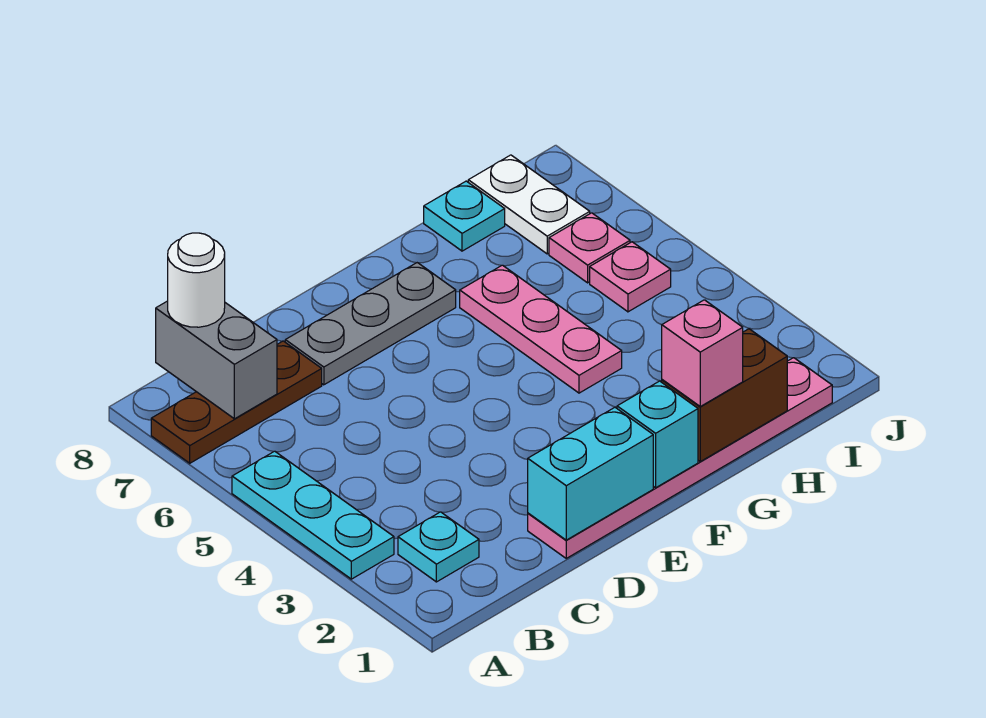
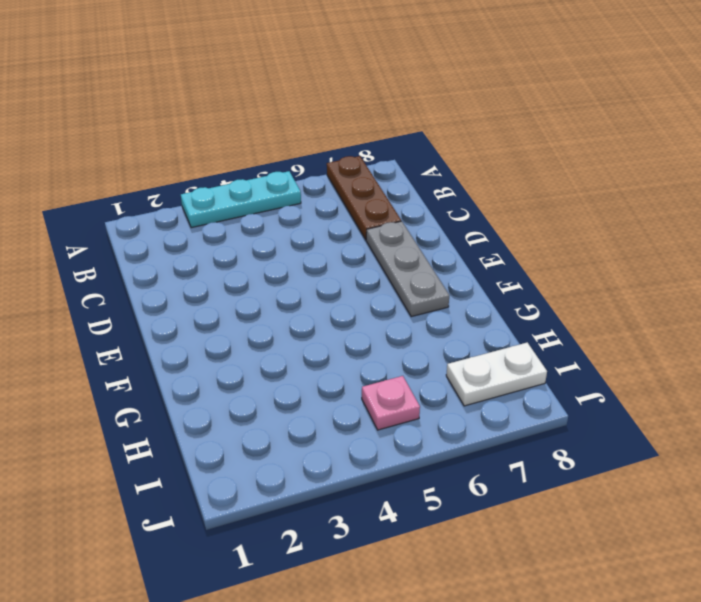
none -> cyan plate B2 level 1
none -> pink plate D1:I1 level 1
none -> pink plate G4:G6 level 1

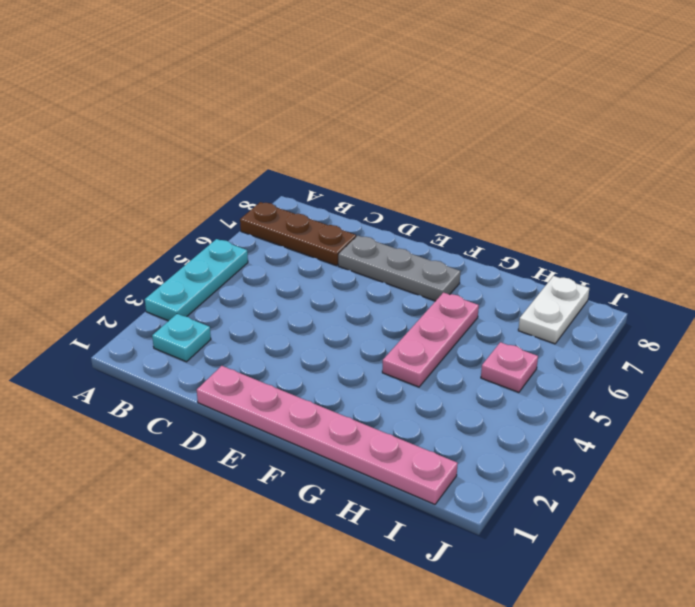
none -> cyan plate H8 level 1
none -> pink plate I6 level 1
none -> grey brick B7:B8 level 2

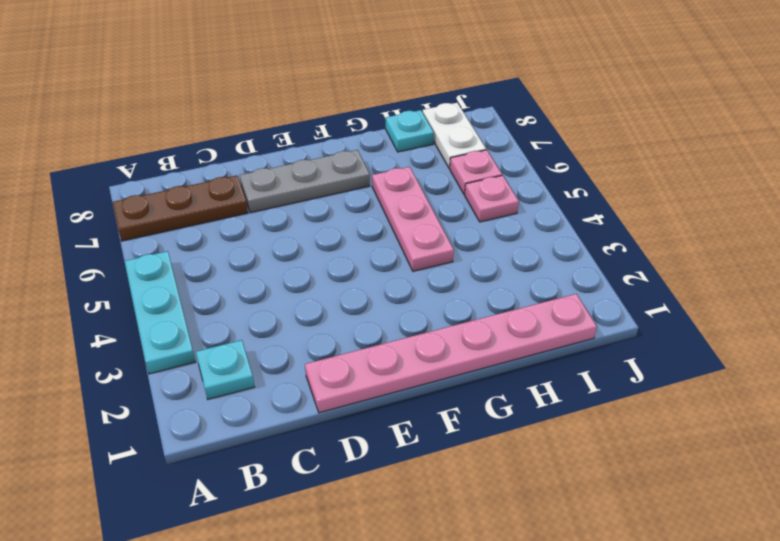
none -> grey brick B7:B8 level 2
none -> cyan brick D1:E1 level 2
none -> cyan brick F1 level 2

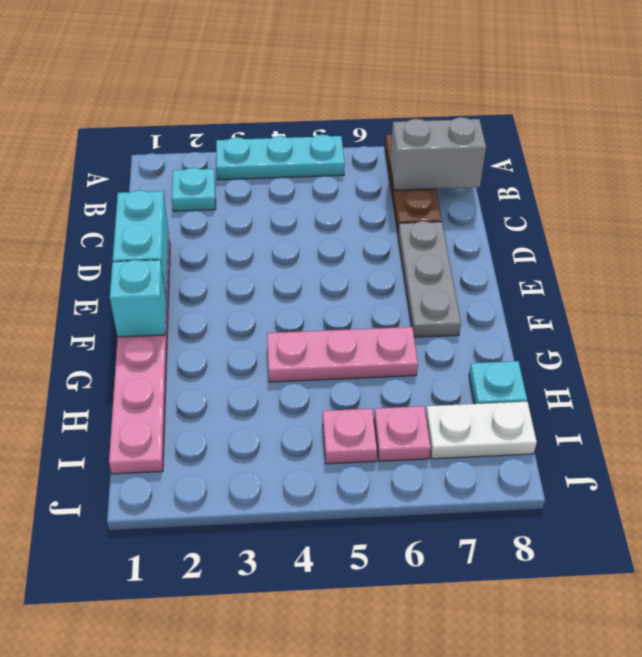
none -> brown brick G1:H1 level 2
none -> white round brick B8 level 3
none -> pink brick G1 level 3

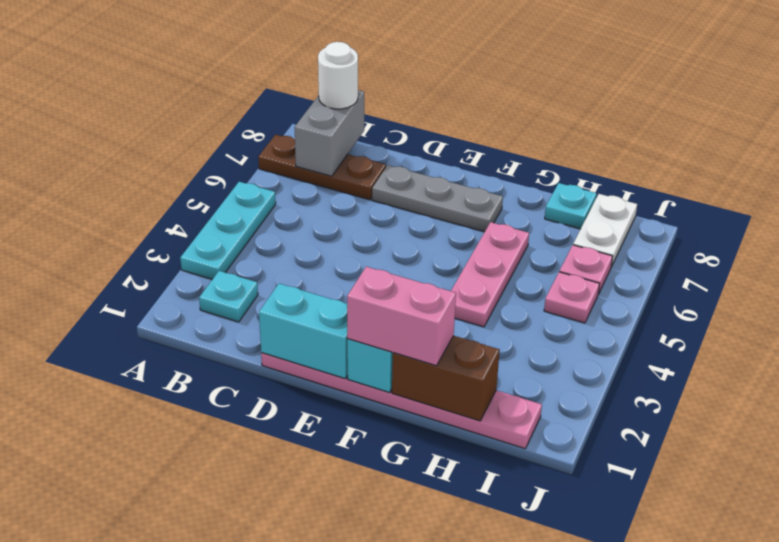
pink brick F1:G1 level 3 -> pink brick G1 level 3

